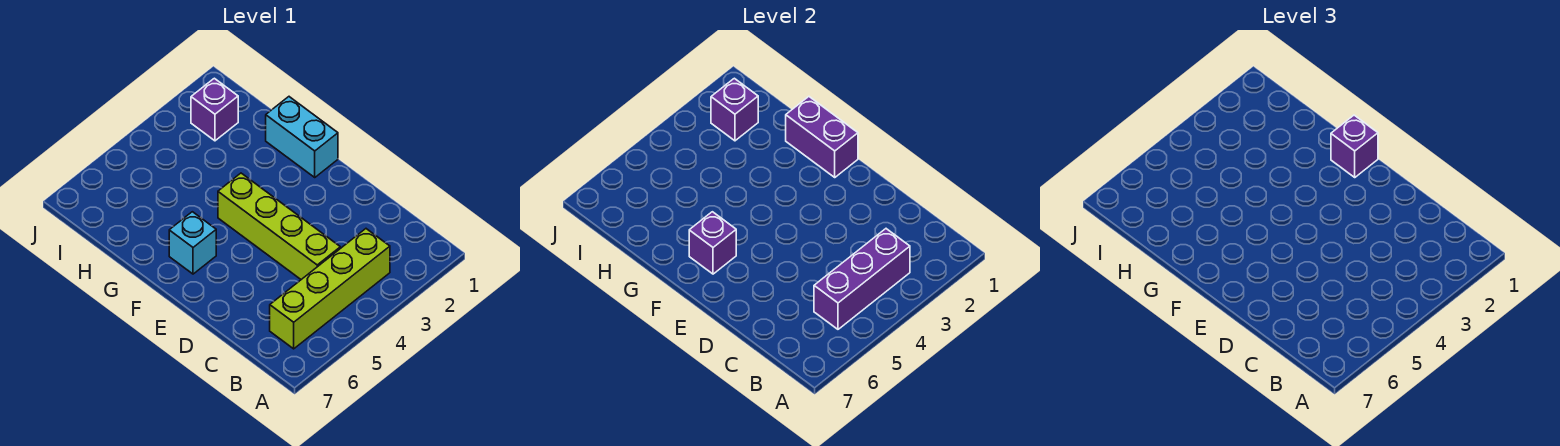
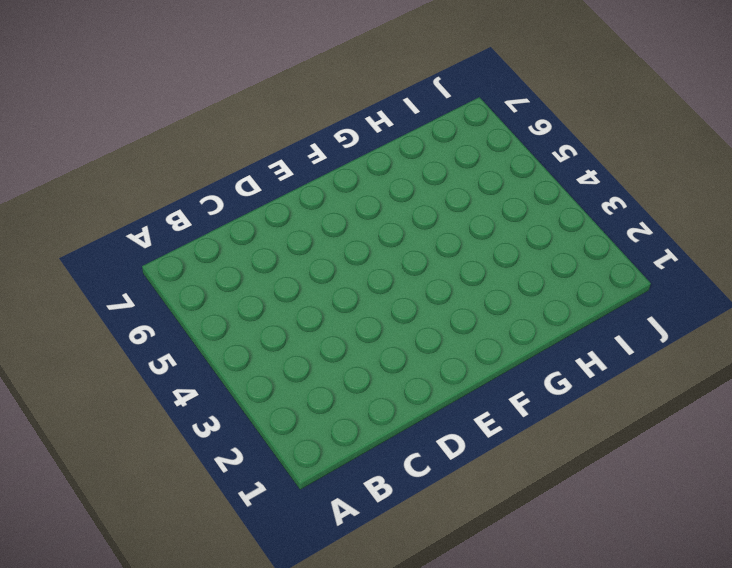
none -> lime brick B3:B6 level 1
none -> lime brick C4:F4 level 1

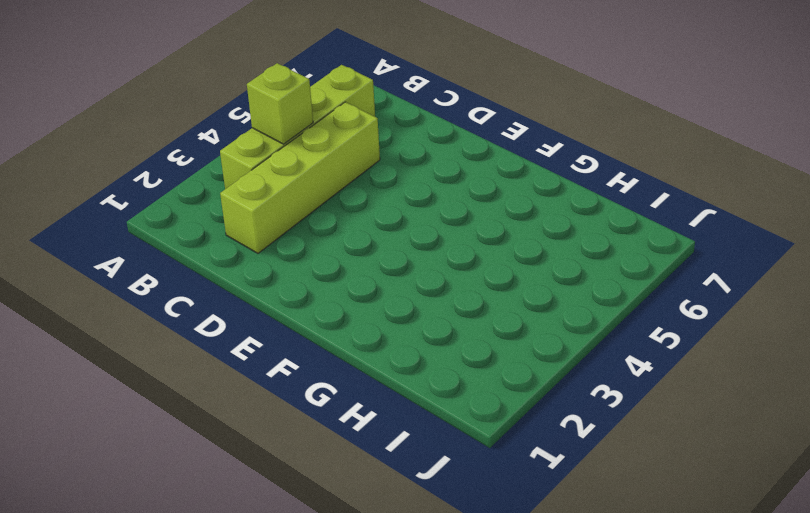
lime brick B4 level 2 -> purple brick B3:B5 level 2
lime brick C2:C5 level 1 -> lime brick C4:F4 level 1
none -> cyan brick F1:G1 level 1
none -> cyan brick F6 level 1

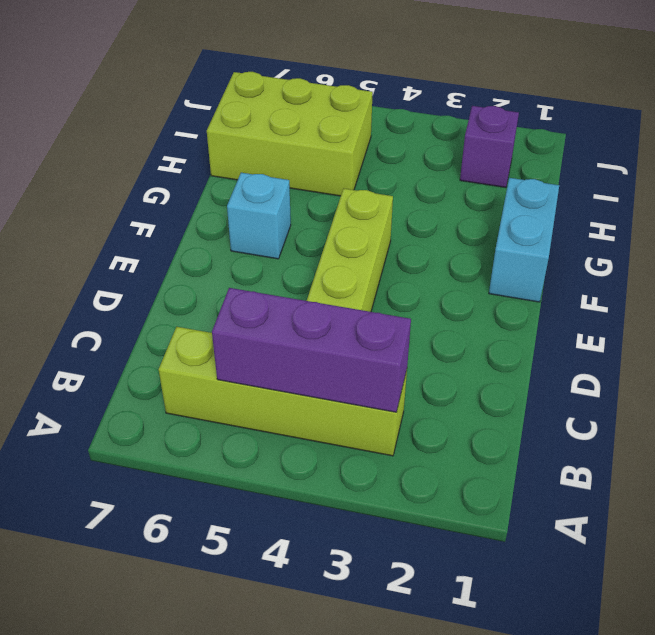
lime brick H5:I7 level 1 -> none
none -> purple brick F1:G1 level 2
none -> purple brick F6 level 2

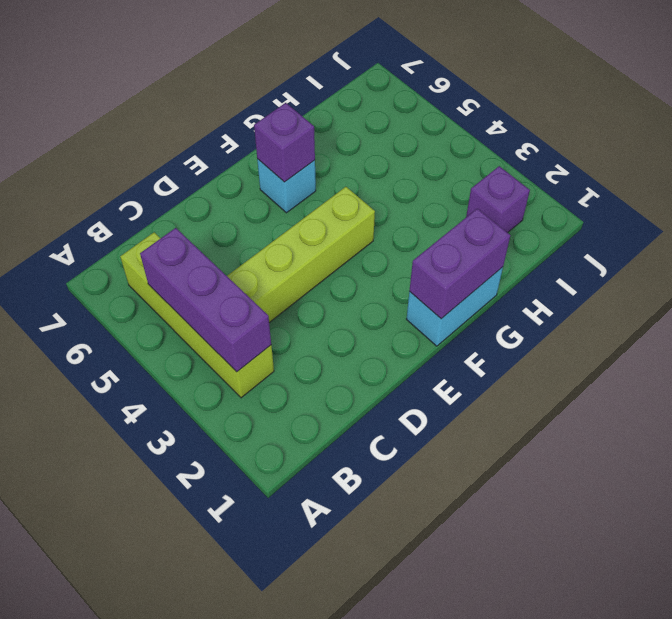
none -> purple brick I2 level 2
none -> purple brick F1 level 3

